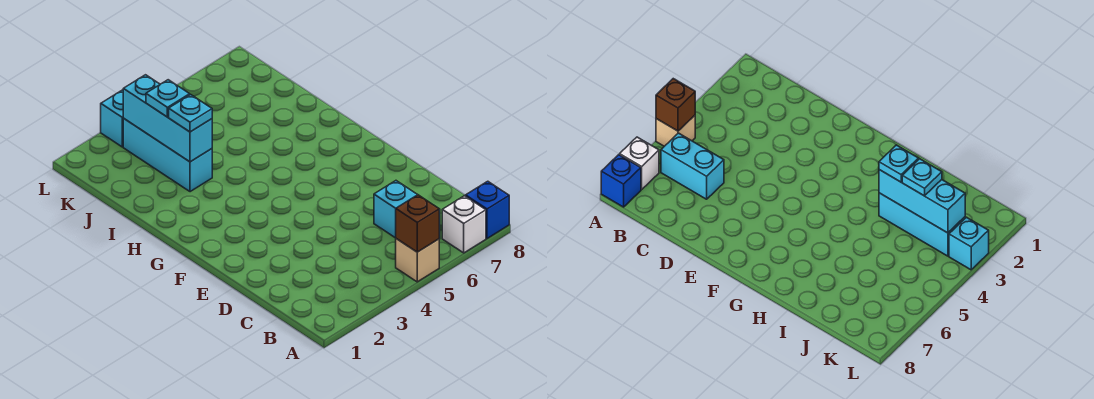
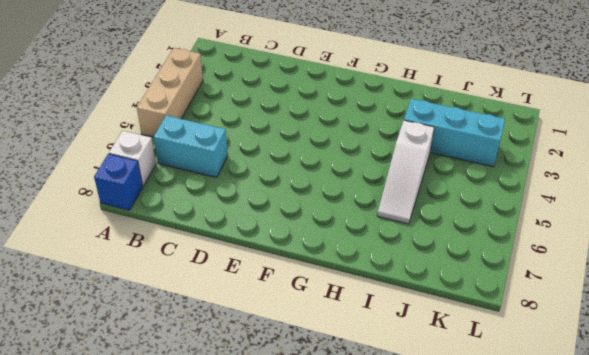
tan brick A3:A5 level 1 -> tan brick A5 level 1
white slope I4:I6 level 1 top 4 -> none
none -> cyan brick L3 level 1
none -> brown brick A5 level 2

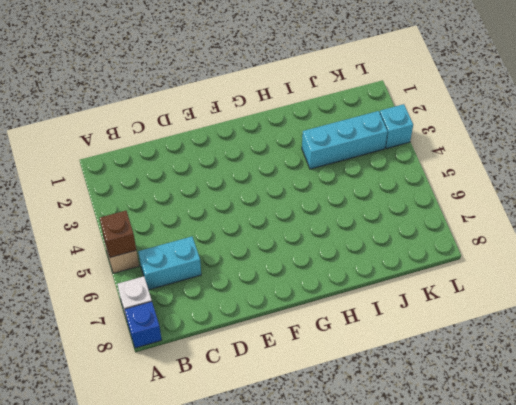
none -> cyan brick I3:K3 level 2
none -> cyan plate I3 level 3

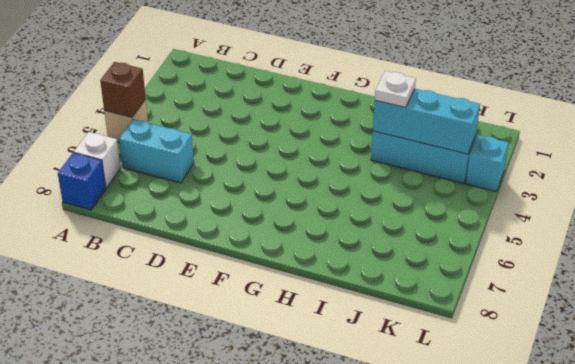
white plate I3 level 3 -> cyan plate I3 level 3
none -> cyan plate J3 level 3

